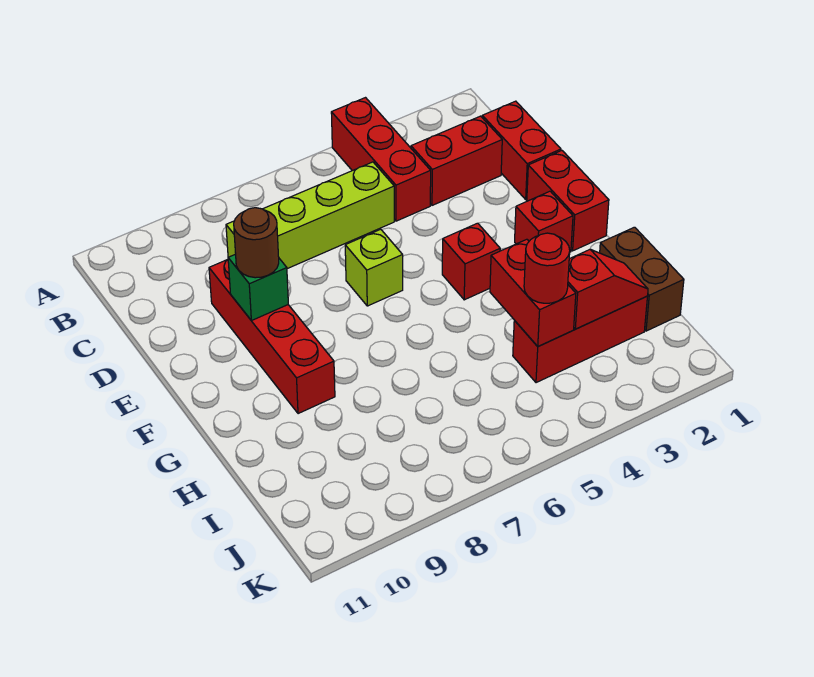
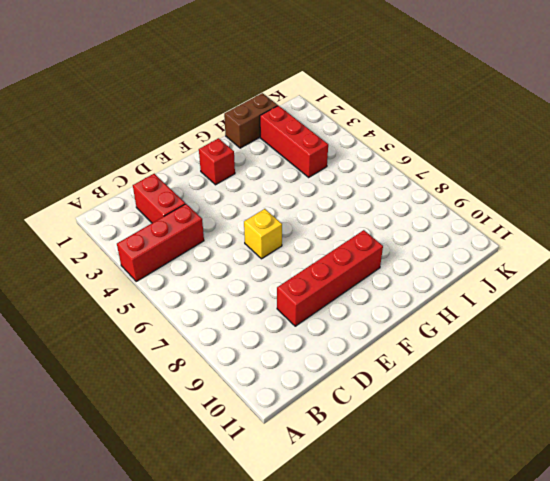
yellow brick E6 level 1 -> lime brick E6 level 1
none -> red brick C1:D1 level 1
none -> lime brick C5:C8 level 1
none -> red brick E1:F1 level 1

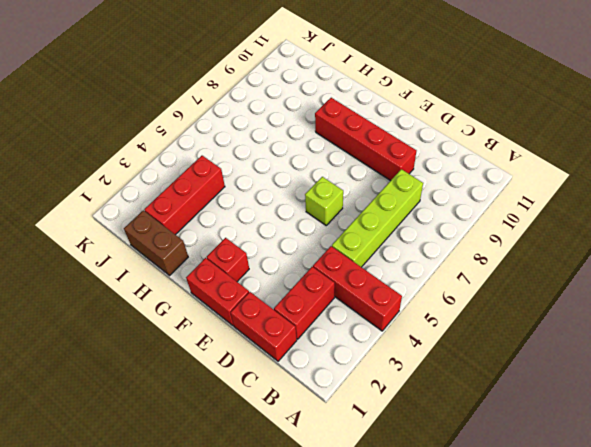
none -> red brick F4 level 1
none -> green brick E9 level 2
none -> red brick H4:I4 level 2

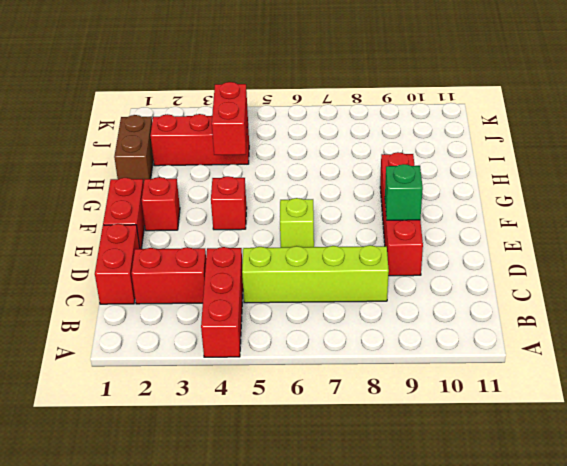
none -> red slope I2:I3 level 2 top 3
none -> brown round brick E9 level 3
none -> red round brick I4 level 3

